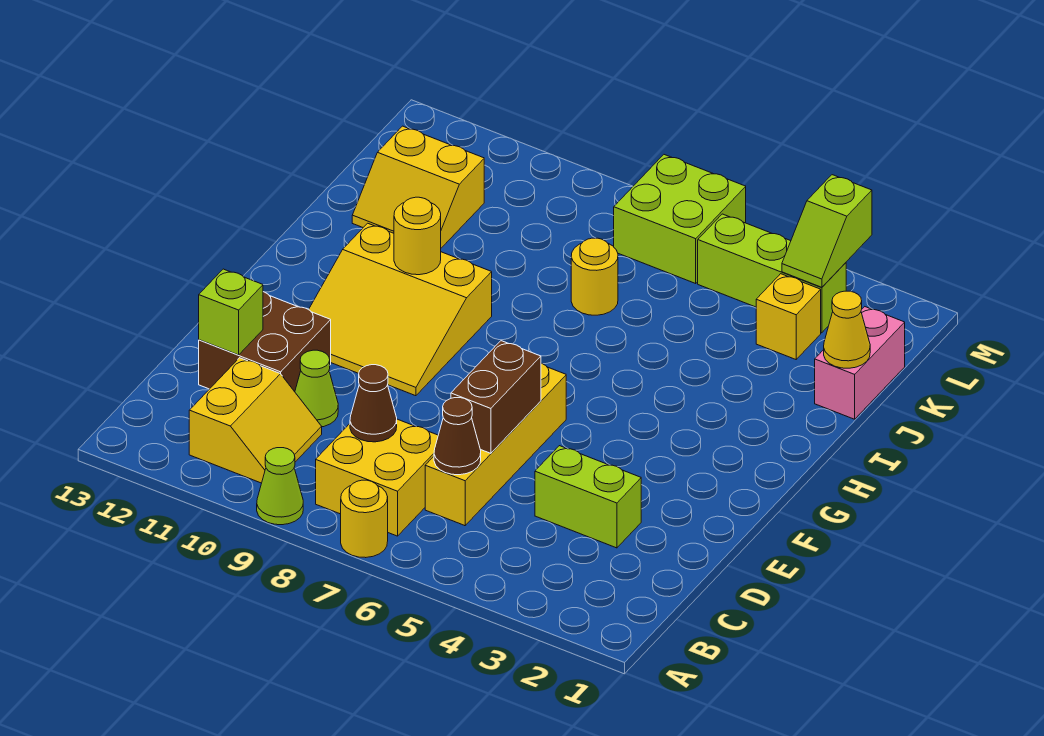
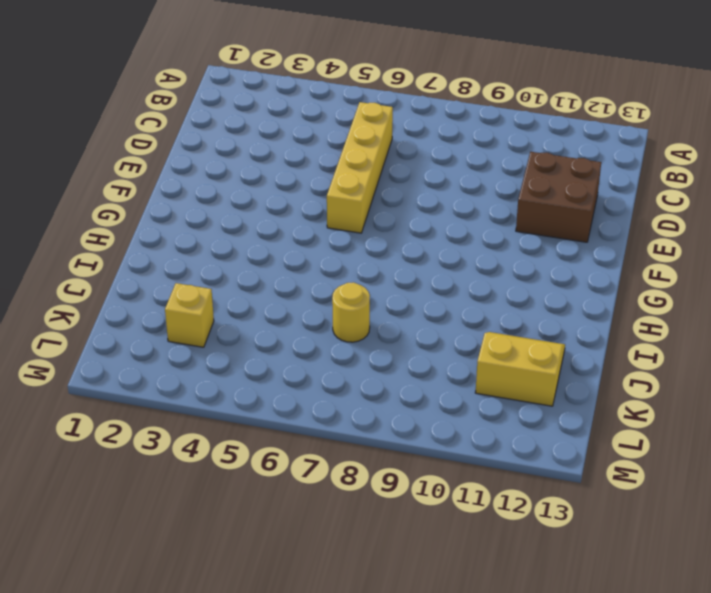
none -> yellow round brick A7 level 1
none -> lime cone A9 level 1
none -> yellow brick B7:C8 level 1

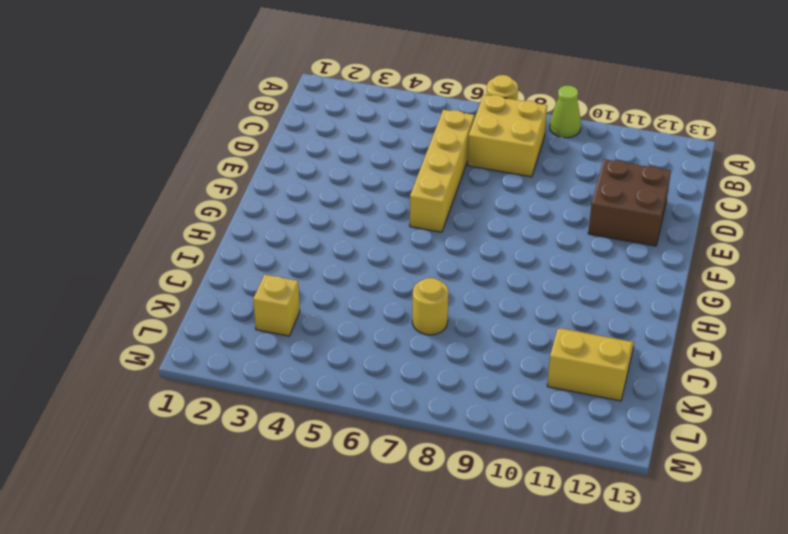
none -> yellow slope B10:C11 level 1 top 11
none -> lime brick D3:D4 level 1
none -> lime cone D10 level 1

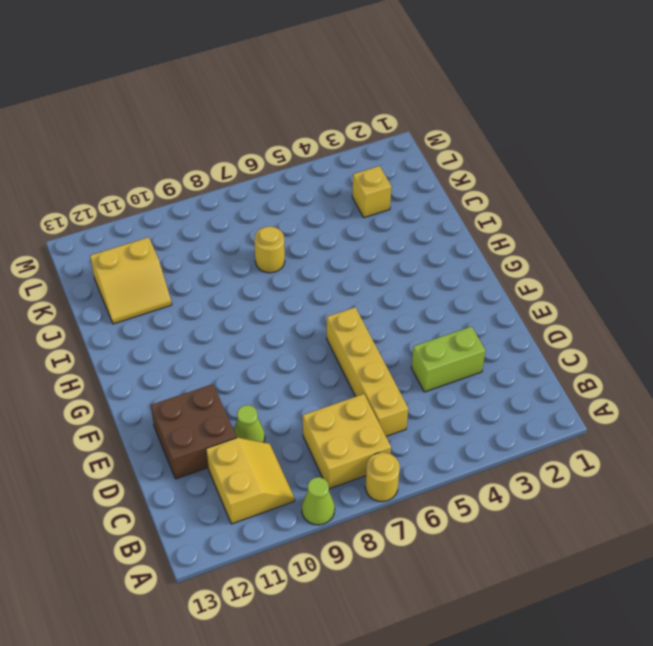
none -> yellow slope F9:H11 level 1 top H
none -> pink brick J1:K1 level 1
none -> lime brick L3:L5 level 1

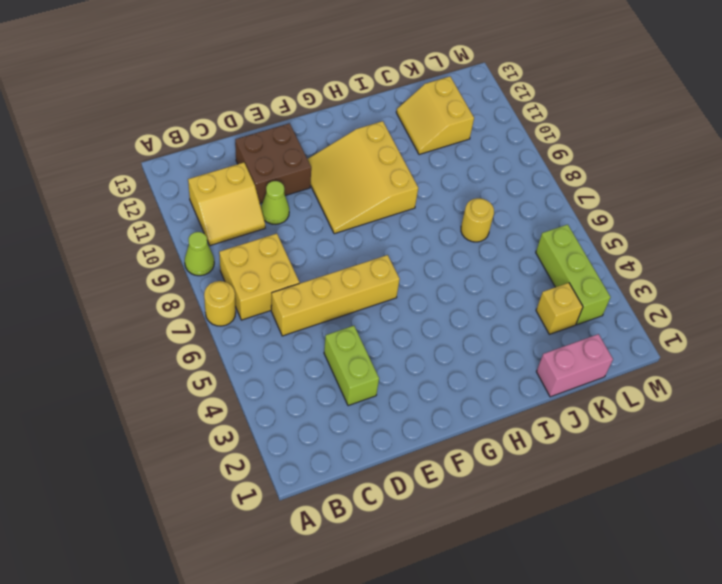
none -> lime brick L6:M7 level 1
none -> brown cone C6 level 2
none -> brown cone C8 level 2

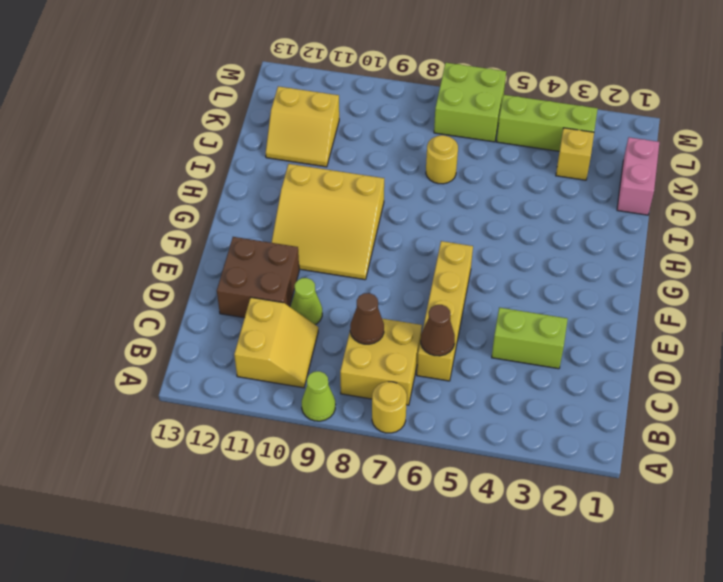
none -> brown brick D6:E6 level 2
none -> lime brick D12 level 2
none -> yellow round brick H10 level 2

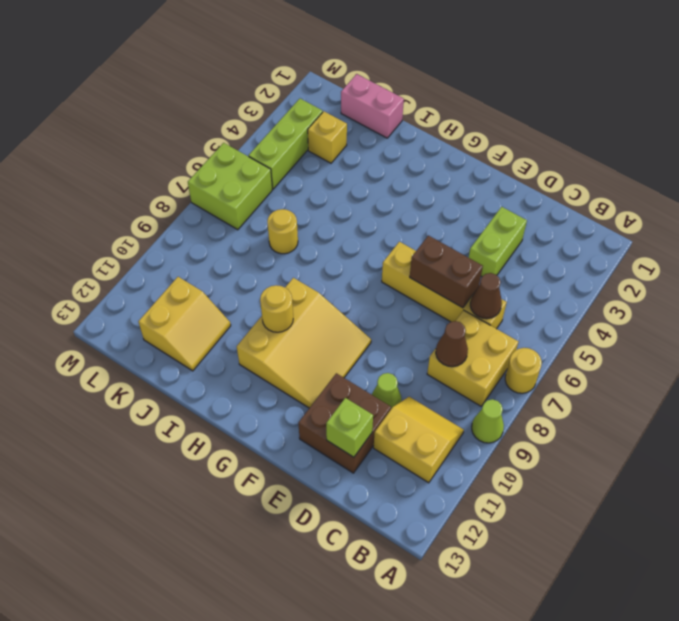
none -> yellow cone J1 level 2
none -> lime slope L3:M3 level 2 top M

